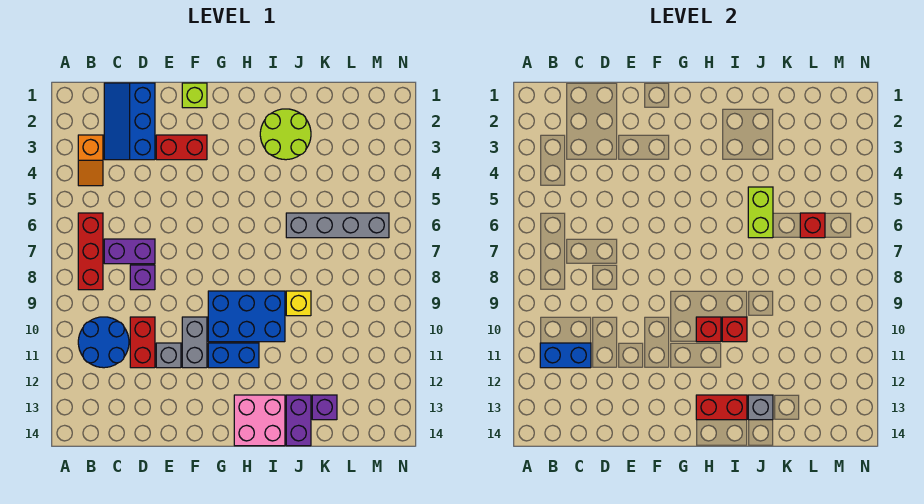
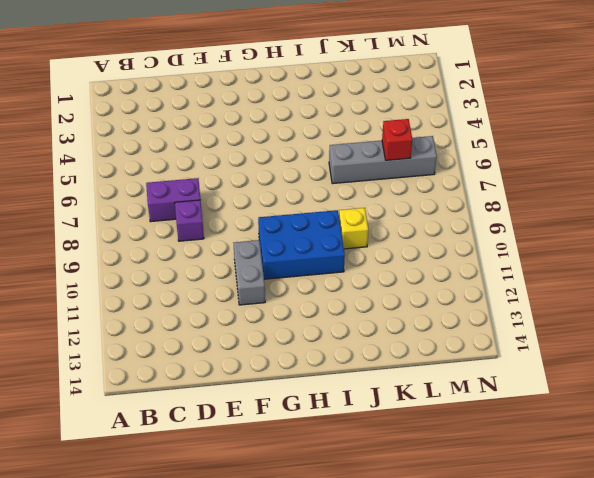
none -> orange slope B3:B4 level 1 top 3
none -> red brick B6:B8 level 1
none -> blue round brick B10:C11 level 1

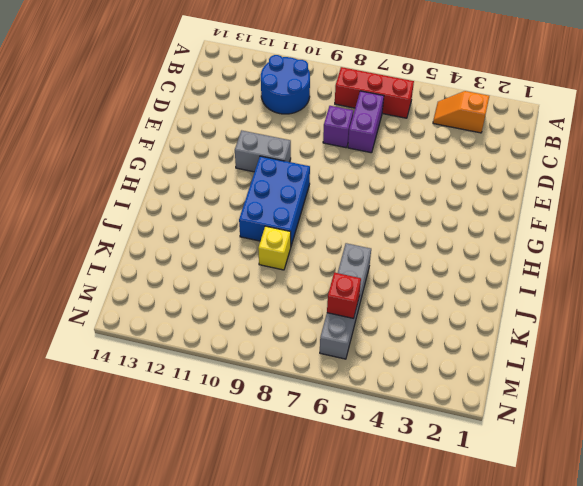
none -> blue slope C1:D3 level 1 top D
none -> red brick D10:D11 level 1
none -> red brick E3:F3 level 1

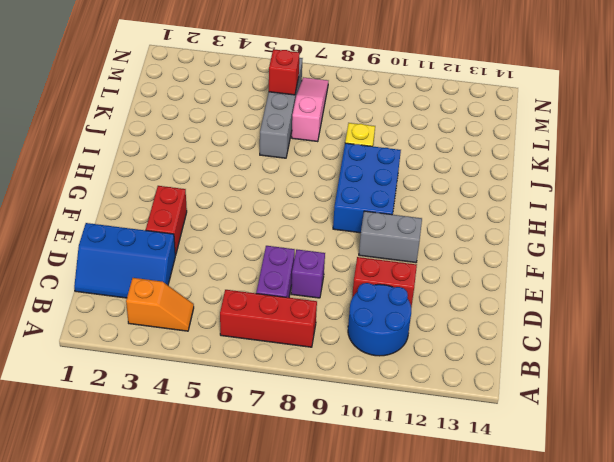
pink slope K7:M7 level 1 top K -> none
none -> grey brick E11 level 1
none -> lime brick F1 level 1
none -> blue brick G11:H11 level 1

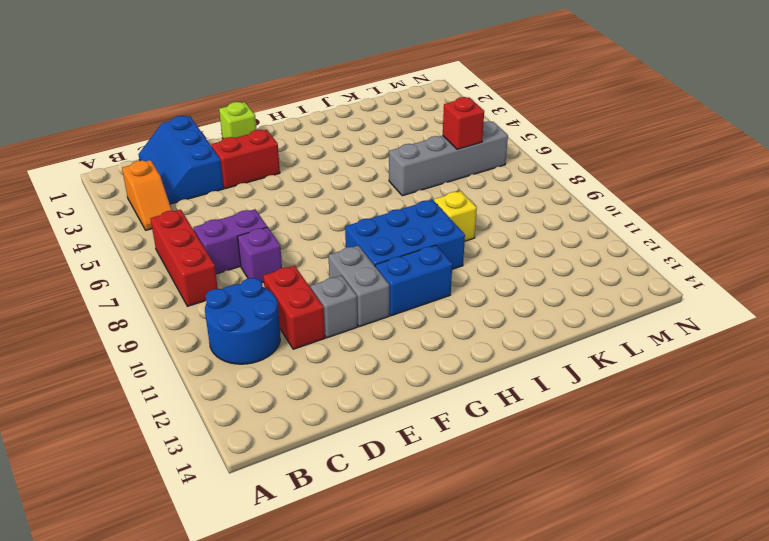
none -> pink brick H13:I14 level 1
none -> lime round brick I2:J3 level 1
none -> purple brick J13:J14 level 1

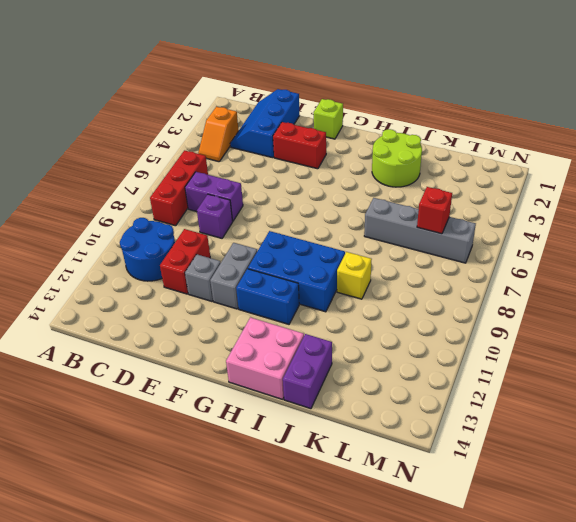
none -> purple brick K13 level 1
none -> blue brick B11:C11 level 2
none -> red brick H10 level 2

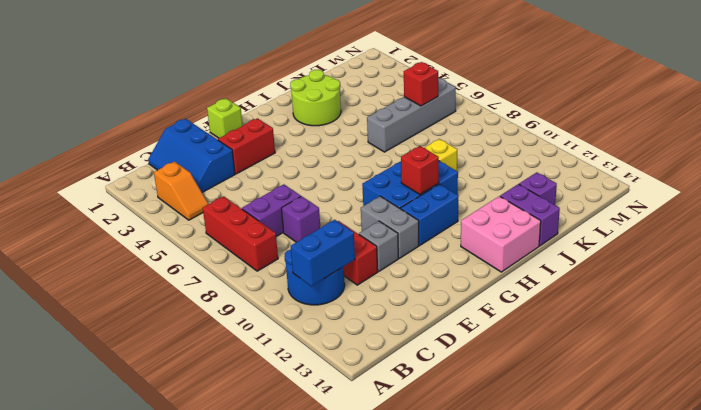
none -> red brick H13:I13 level 2
none -> red brick I10 level 2
none -> lime brick J5:J6 level 2

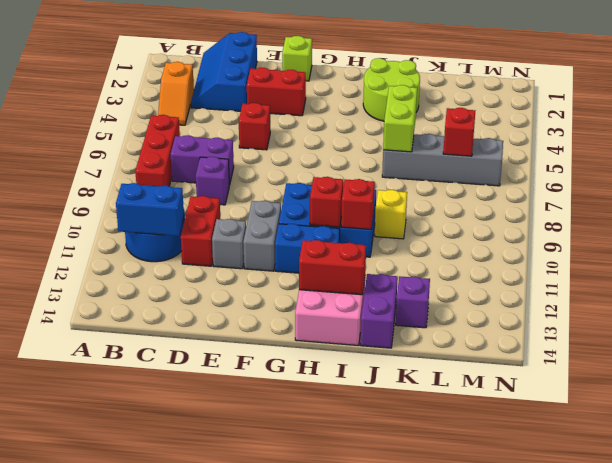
red brick E5 level 1 -> none
none -> grey brick J13 level 2

